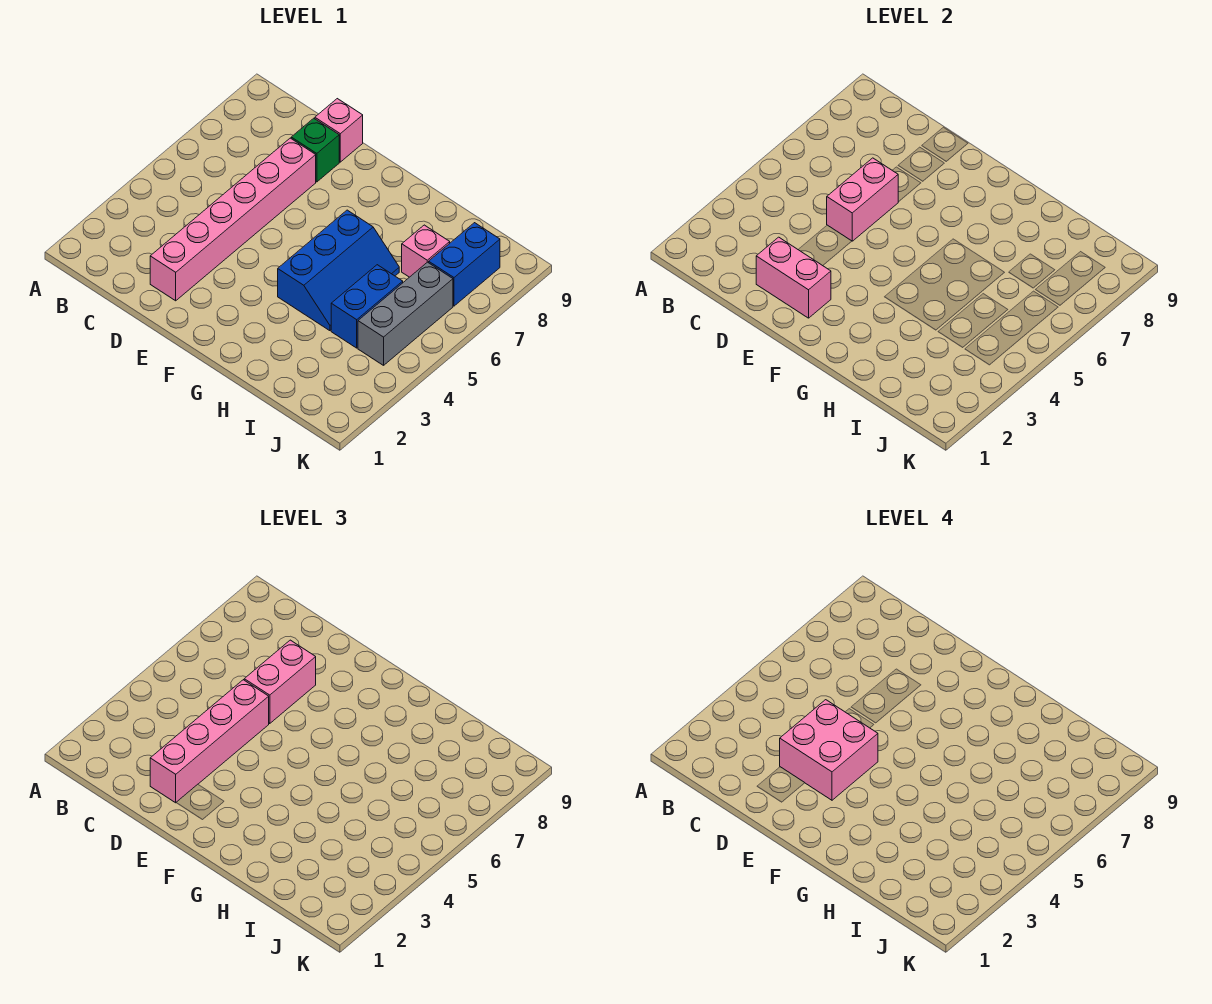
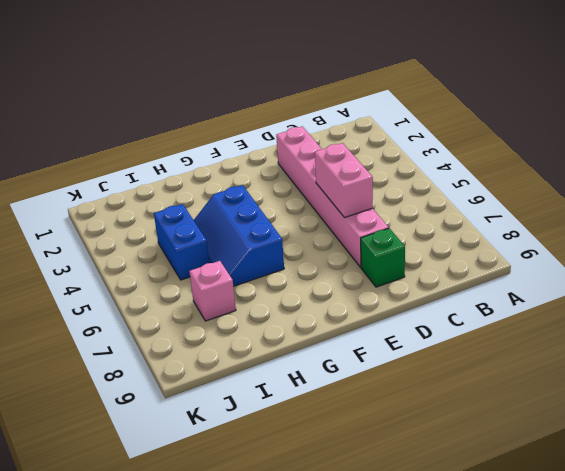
none -> pink brick D9 level 1
none -> grey brick J4:J6 level 1
none -> blue brick J7:J8 level 1

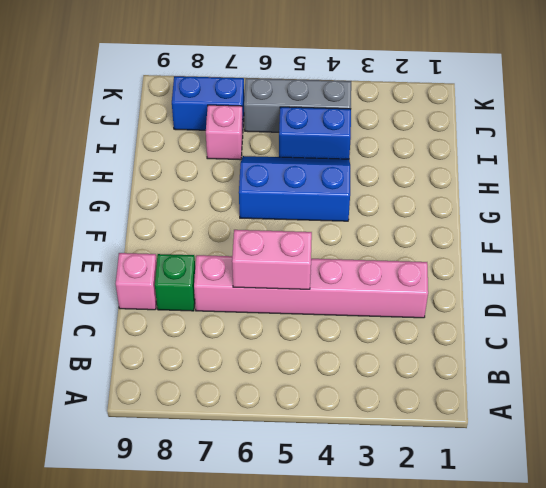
none -> pink brick D2:E2 level 2
none -> pink brick D2:D5 level 3
none -> pink brick D6:D7 level 3

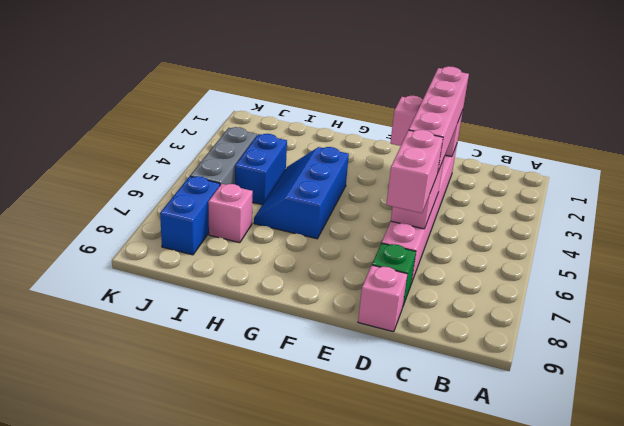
none -> pink brick D3:E4 level 4

